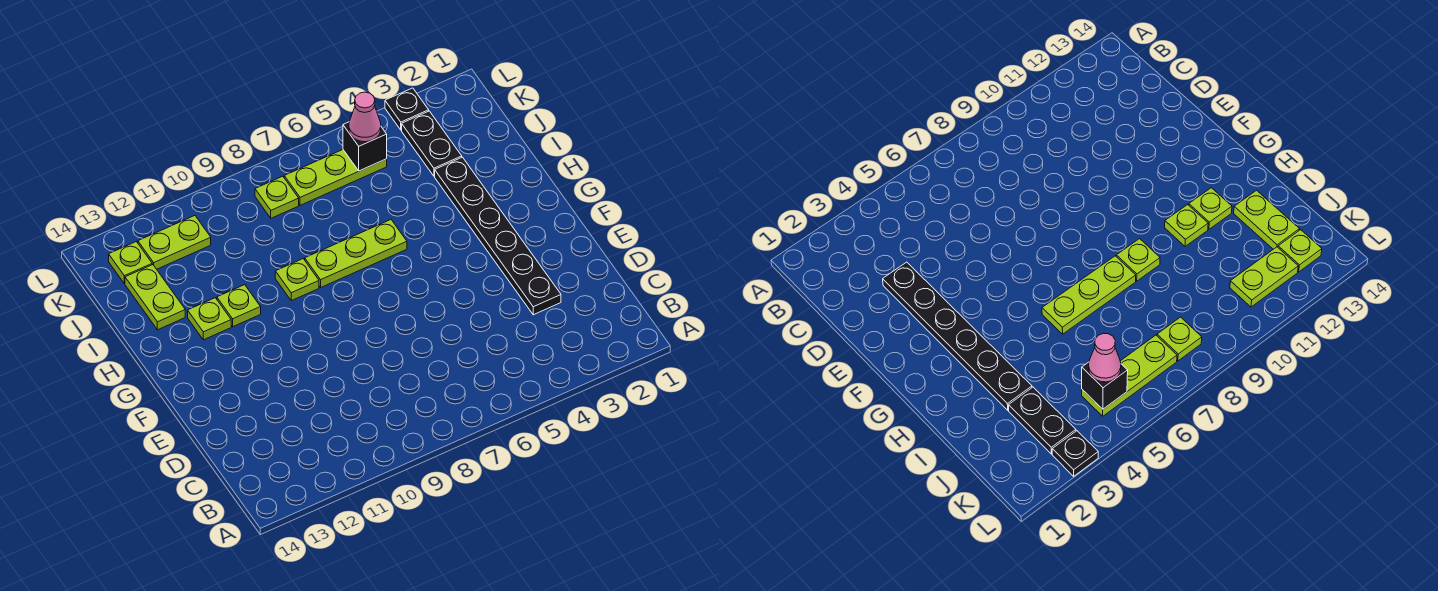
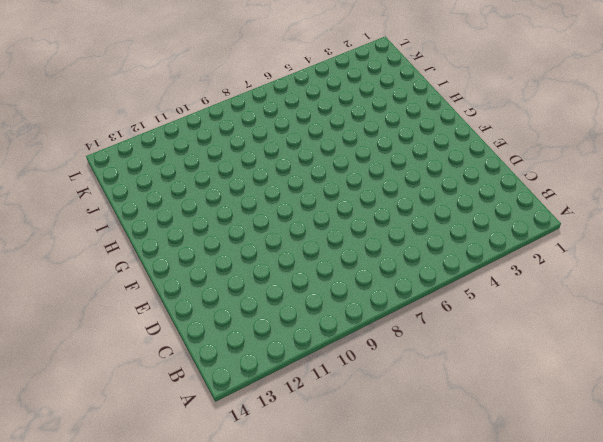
none -> black plate D3:I3 level 1
none -> lime plate H6:H8 level 1
none -> lime plate H9 level 1

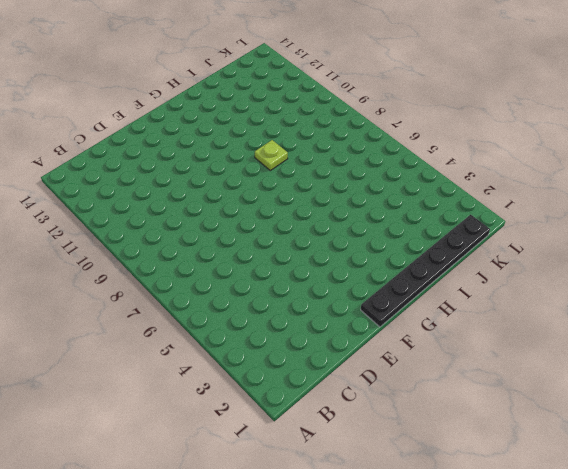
black plate F1:K1 level 1 -> black plate D3:I3 level 1
none -> lime plate H6:H8 level 1
none -> lime plate H11 level 1
none -> lime plate H12 level 1

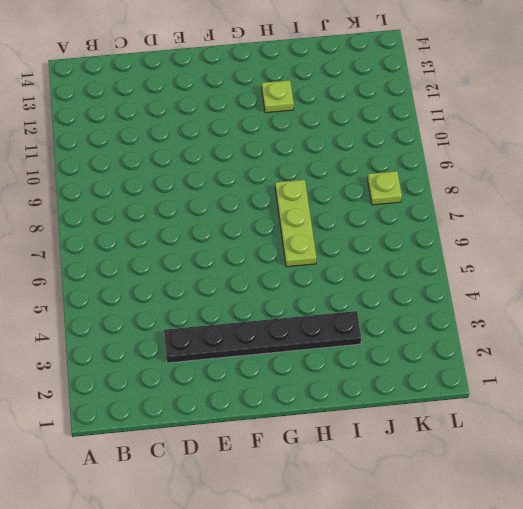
none -> lime plate H9 level 1
none -> lime plate H11 level 1
none -> lime plate I13:J13 level 1

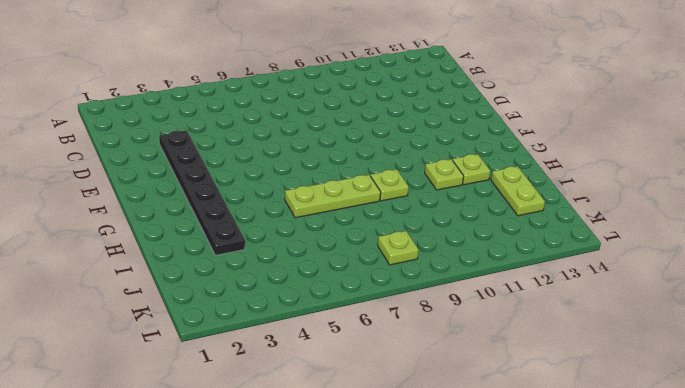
none -> black plate J3:K3 level 1
none -> lime plate K5:K7 level 1
none -> lime plate K11:K12 level 1

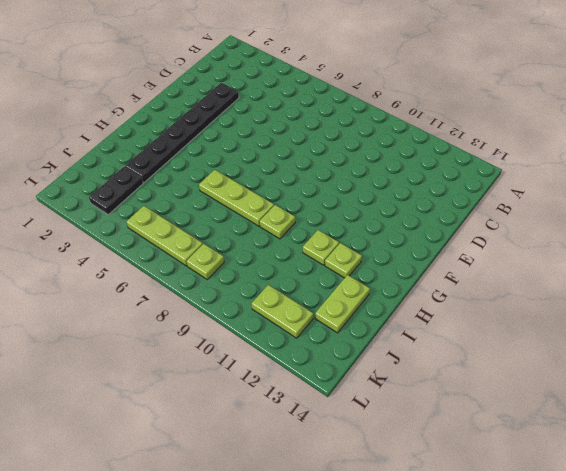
none -> lime plate K13 level 1
none -> black plate L3 level 1
none -> black brick K5 level 2

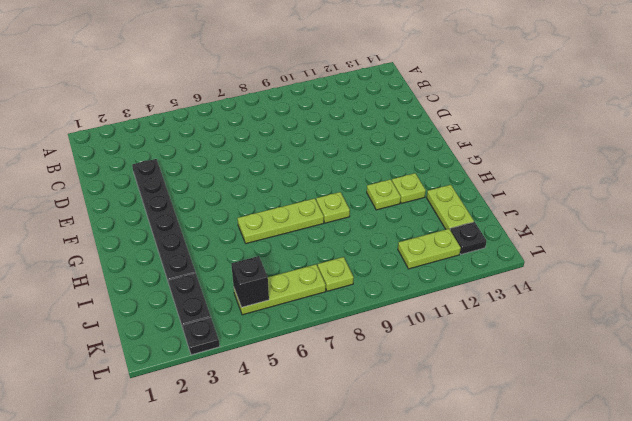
black plate K13 level 1 -> lime plate K13 level 1
none -> pink cone K5 level 3

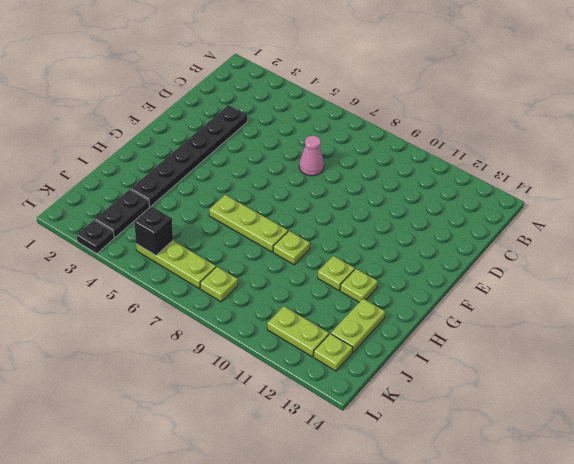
pink cone D7 level 1 -> pink cone K5 level 3

